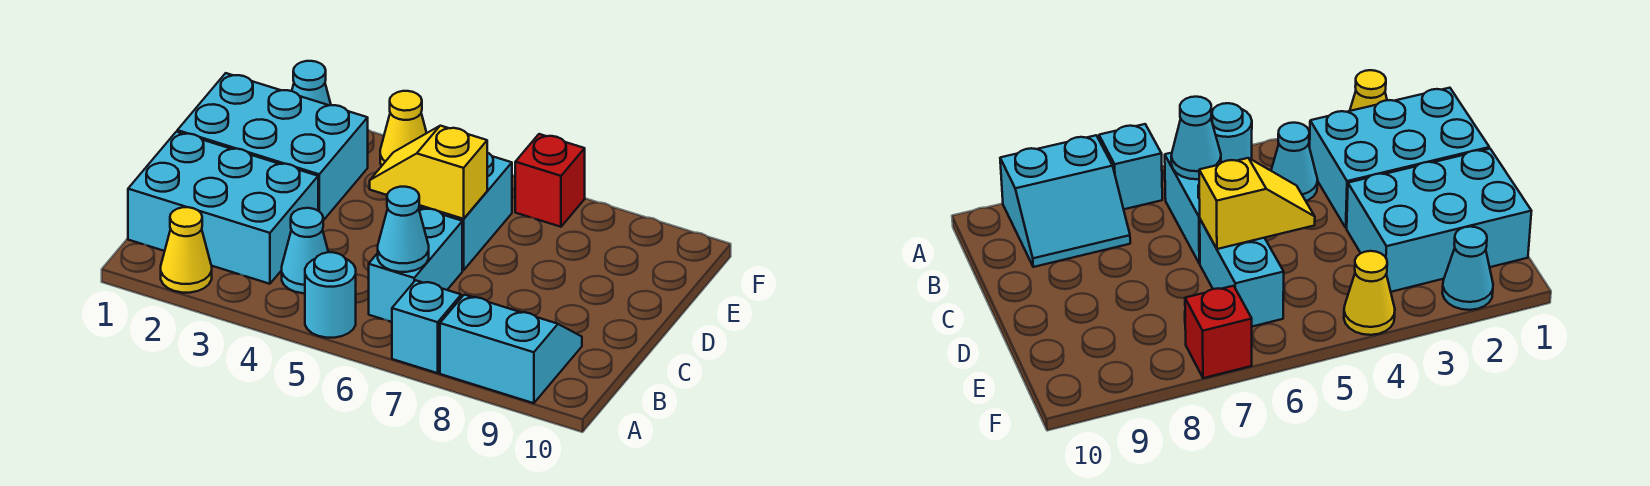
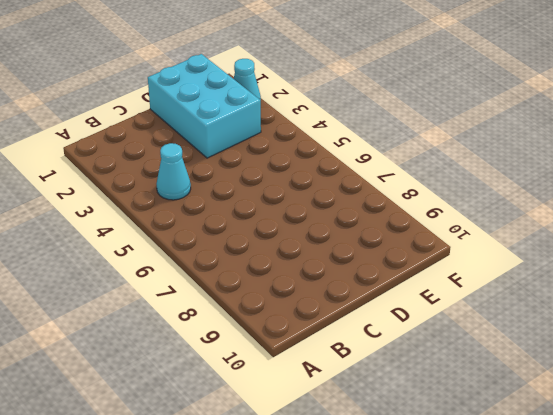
none -> yellow cone A2 level 1
none -> cyan round brick A5 level 1
none -> cyan brick A7 level 1

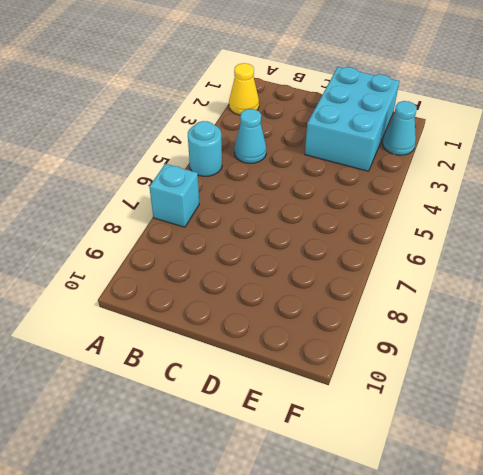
none -> cyan slope A8:B9 level 1 top A
none -> cyan brick B1:C3 level 1
none -> cyan brick B6:C6 level 1

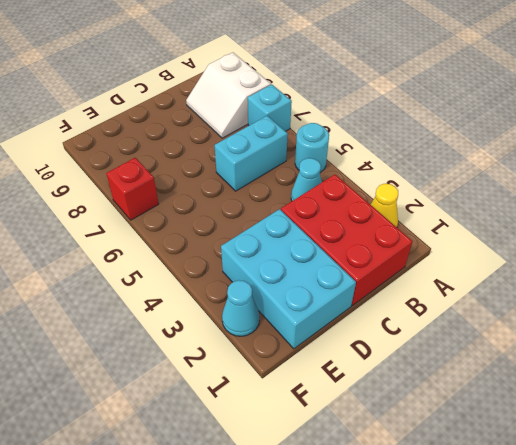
white slope A8:B9 level 1 top A -> cyan slope A8:B9 level 1 top A
red brick B1:C3 level 1 -> cyan brick B1:C3 level 1
none -> cyan brick D6:E6 level 1
none -> yellow cone F4 level 1
none -> cyan cone B6 level 2

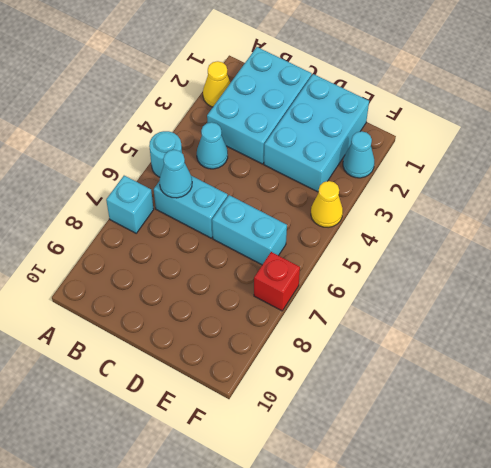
none -> cyan slope A8:B9 level 1 top A
none -> yellow slope D5:D6 level 2 top 6

